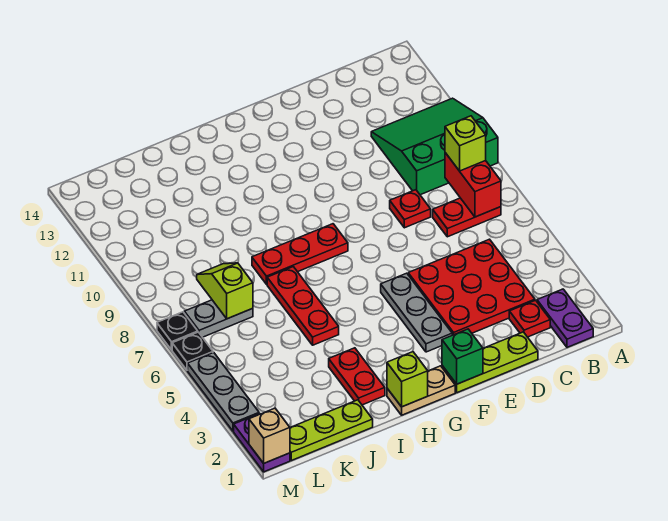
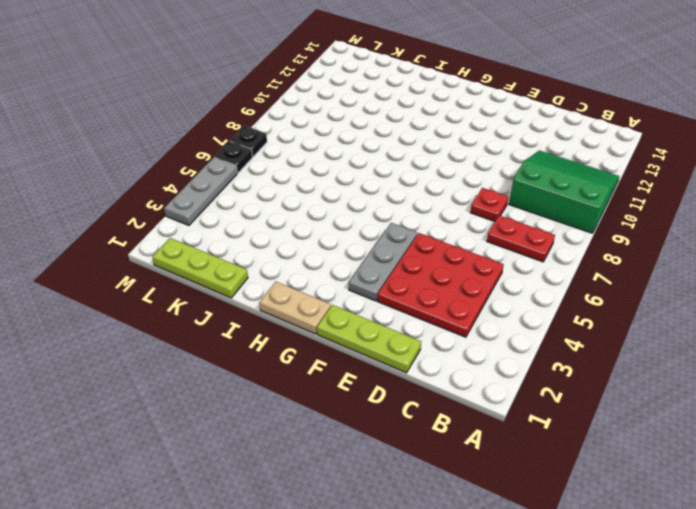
none -> purple plate B1:B2 level 1
none -> red plate C2 level 1
none -> red plate G8:I8 level 1

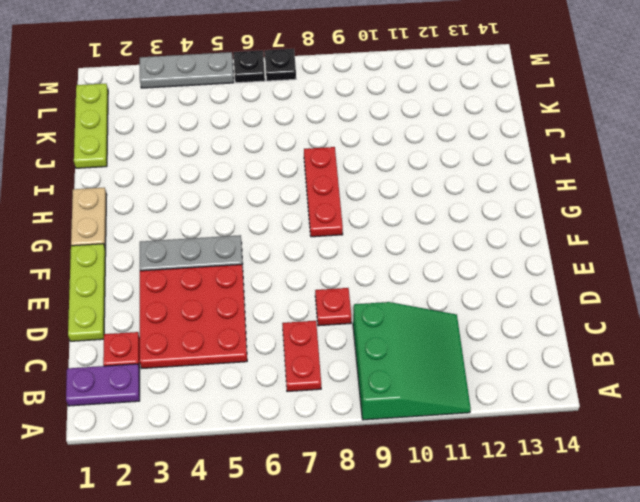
none -> red plate I2:I3 level 1
none -> red plate I5:I7 level 1
none -> grey plate K7:L7 level 1

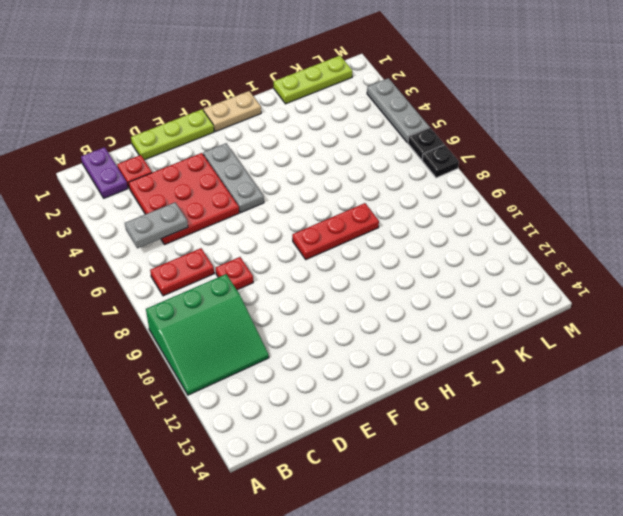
grey plate B5:C5 level 2 -> grey plate K7:L7 level 1
none -> red plate I2:I3 level 1
none -> red plate I5:I7 level 1
none -> purple plate M1:M2 level 1

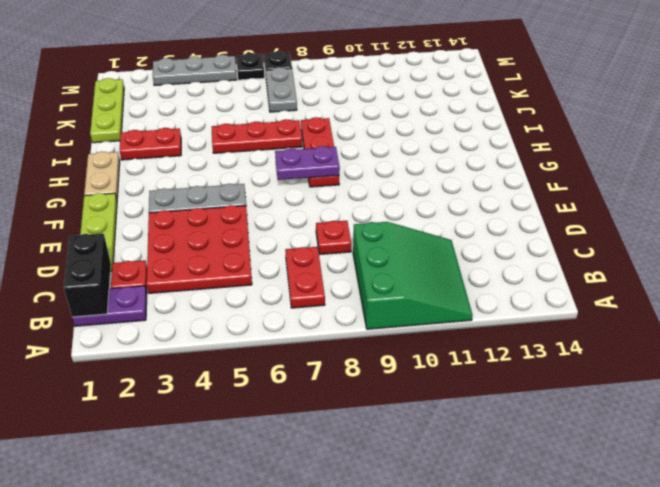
black brick B1:C1 level 2 -> none
purple plate G7:G8 level 2 -> purple plate M1:M2 level 1
none -> red brick B7:B8 level 2
none -> green brick F1 level 2
none -> lime brick H1 level 2

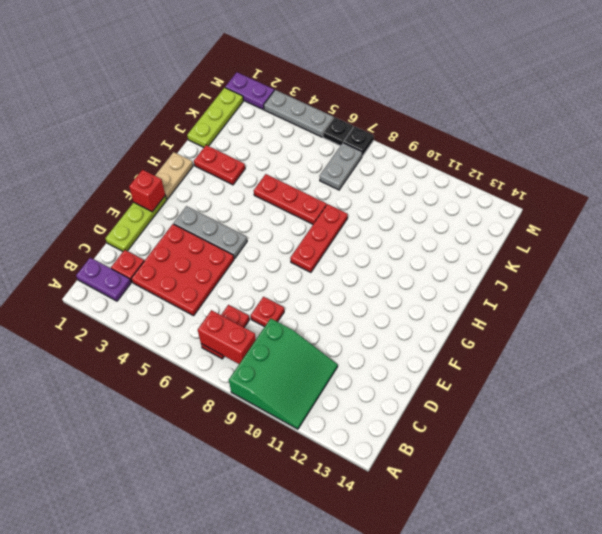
red brick F1 level 2 -> green brick F1 level 2
none -> lime brick H1 level 2
none -> lime slope K7:K8 level 2 top 7
none -> tan brick M1 level 2

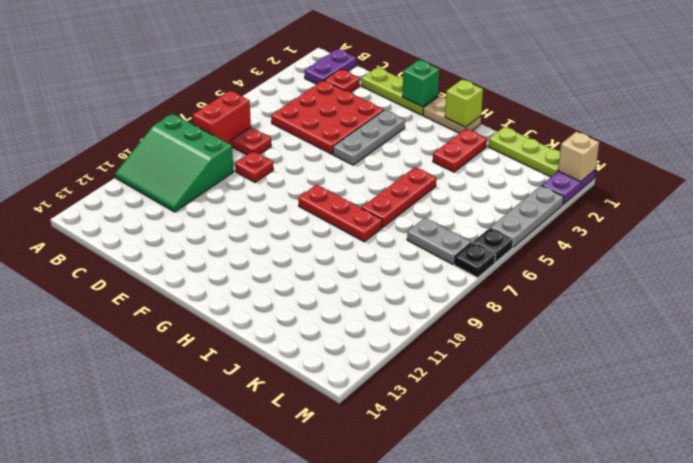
none -> lime slope K7:K8 level 2 top 7
none -> lime brick B8 level 3

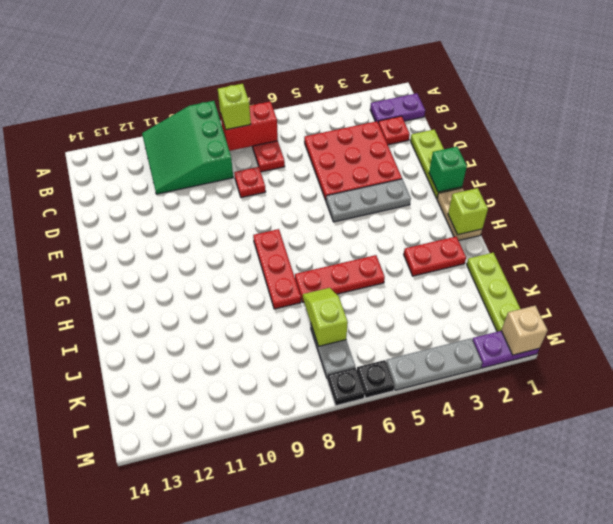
lime slope J7:K7 level 2 top K -> lime slope K7:K8 level 2 top 7

